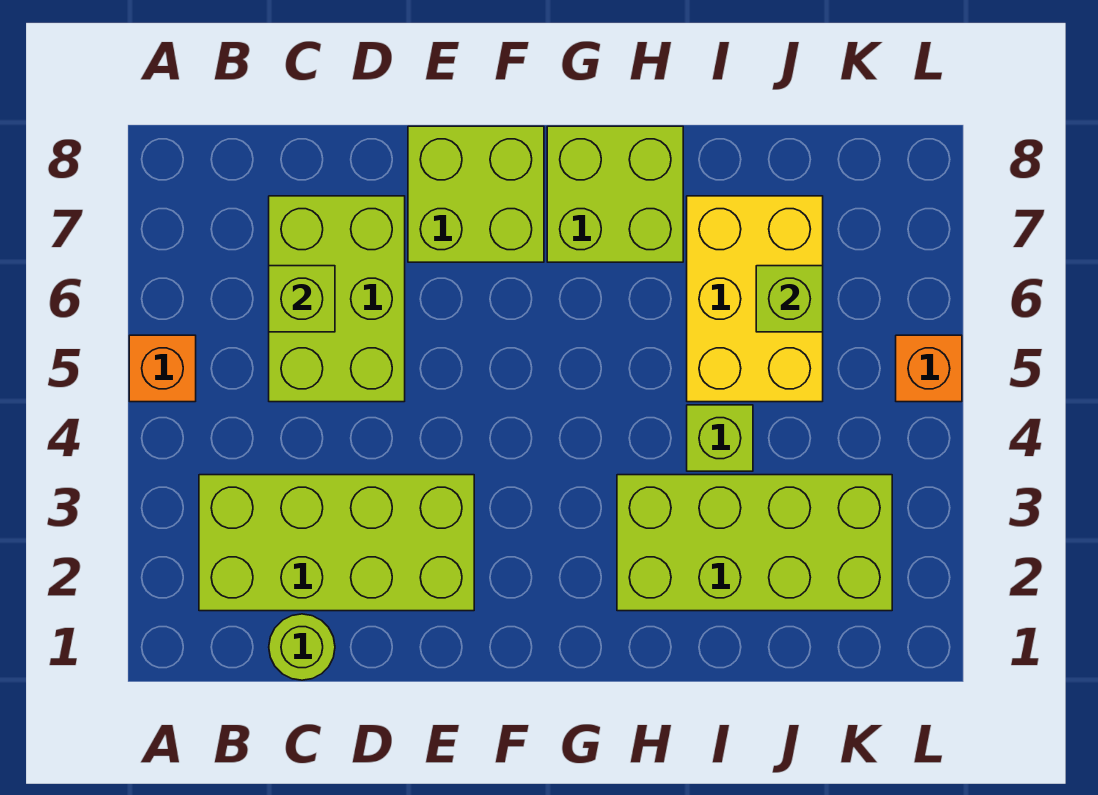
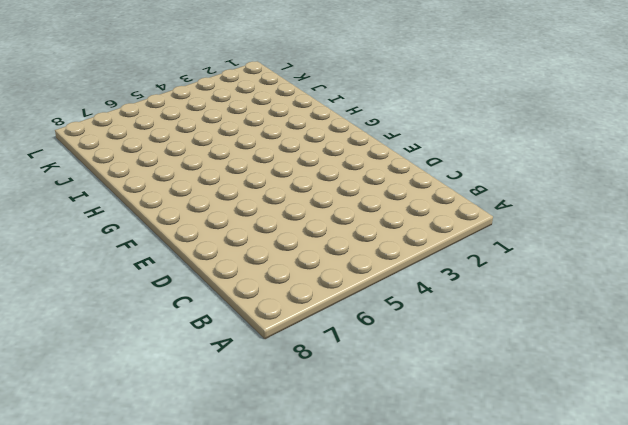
none -> orange brick A5 level 1
none -> lime brick B2:E3 level 1
none -> lime round brick C1 level 1

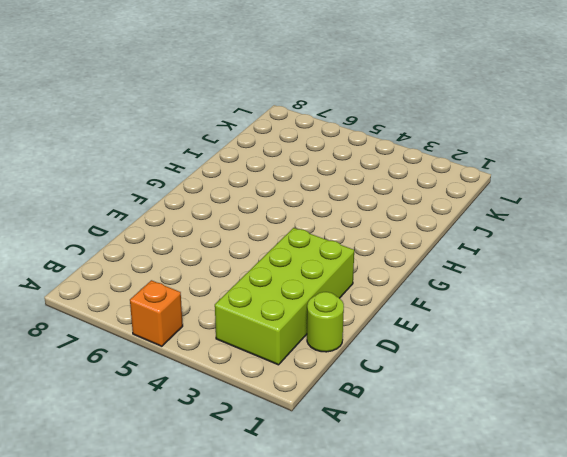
none -> lime brick C5:D7 level 1
none -> lime brick E7:F8 level 1
none -> lime brick G7:H8 level 1

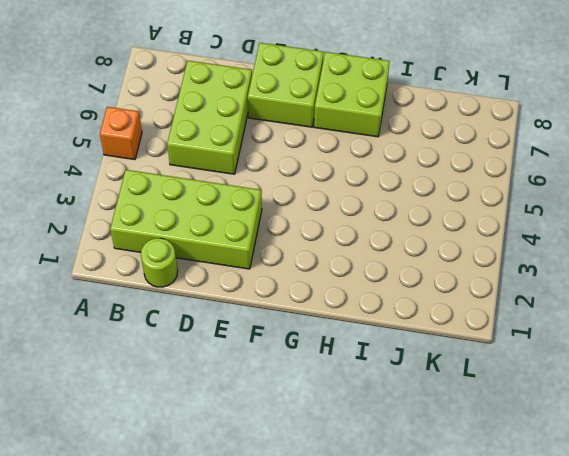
none -> lime brick H2:K3 level 1
none -> lime brick I4 level 1
none -> yellow brick I5:J7 level 1

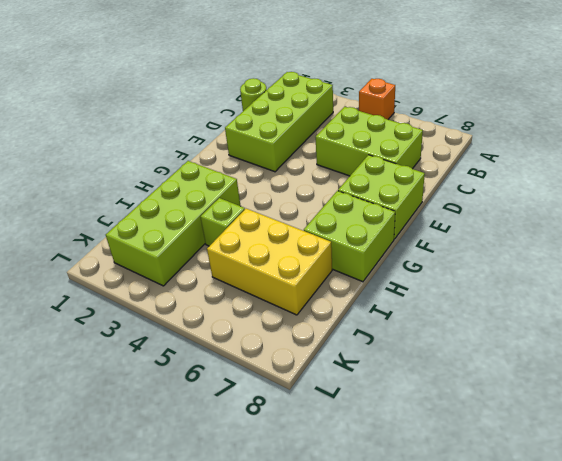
none -> orange brick L5 level 1
none -> lime brick C6 level 2
none -> lime brick J6 level 2

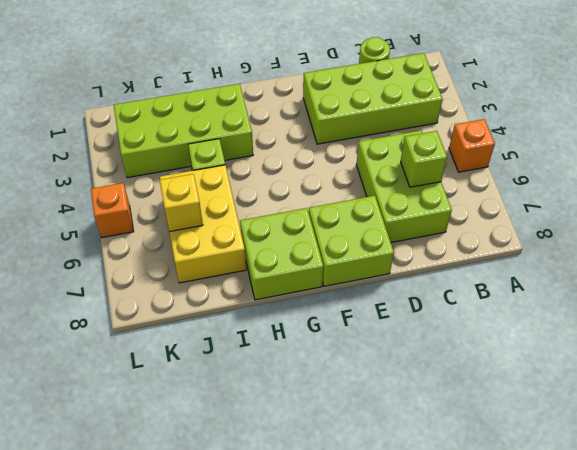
yellow brick J6 level 2 -> lime brick J6 level 2

